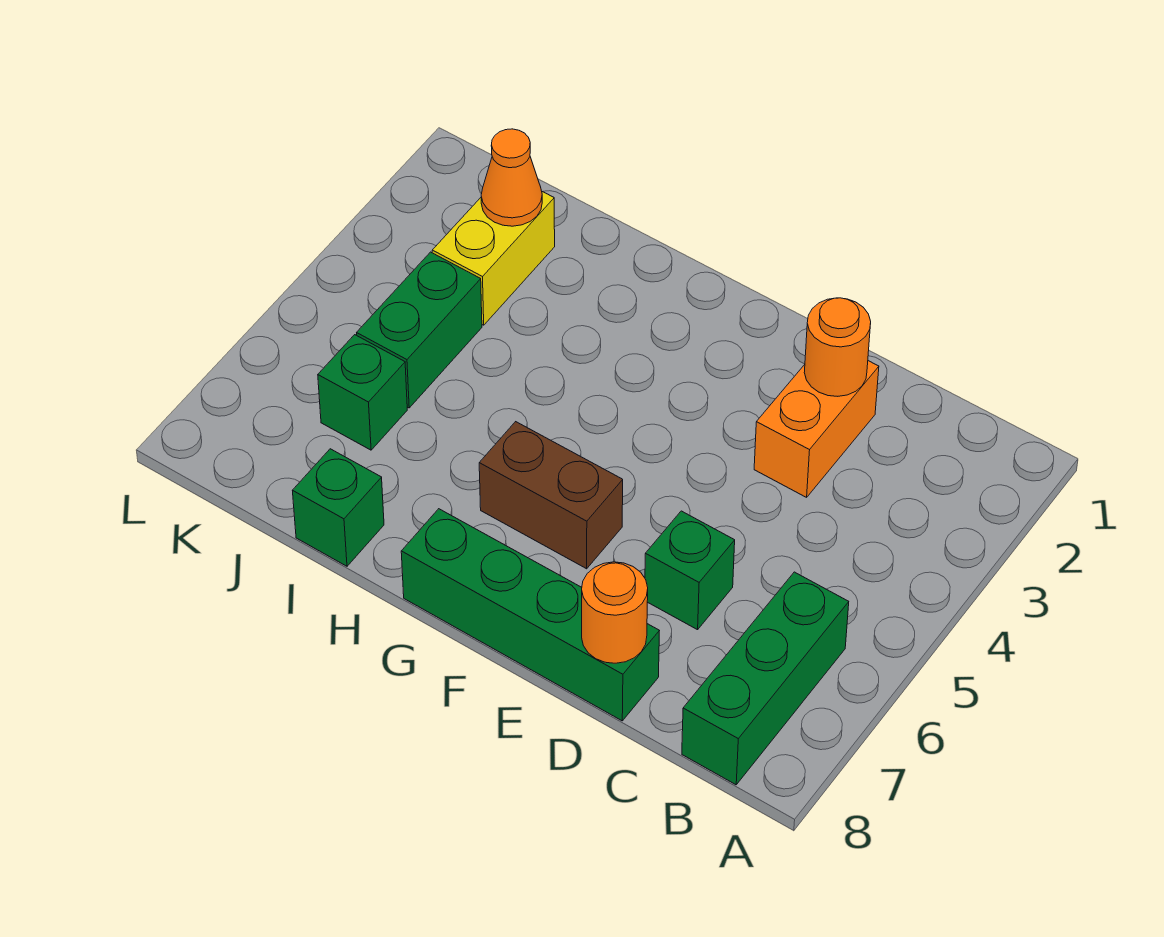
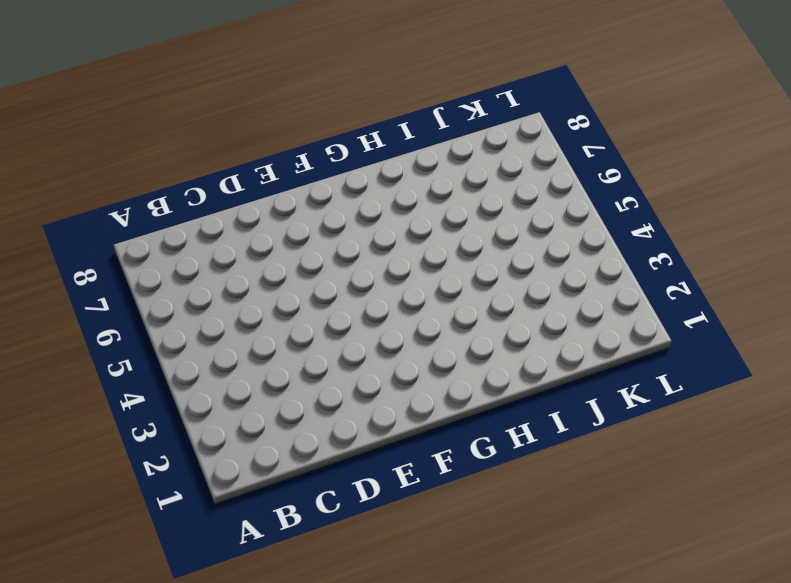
none -> green brick B6:B8 level 1
none -> orange brick D2:D3 level 1
none -> green brick D6 level 1

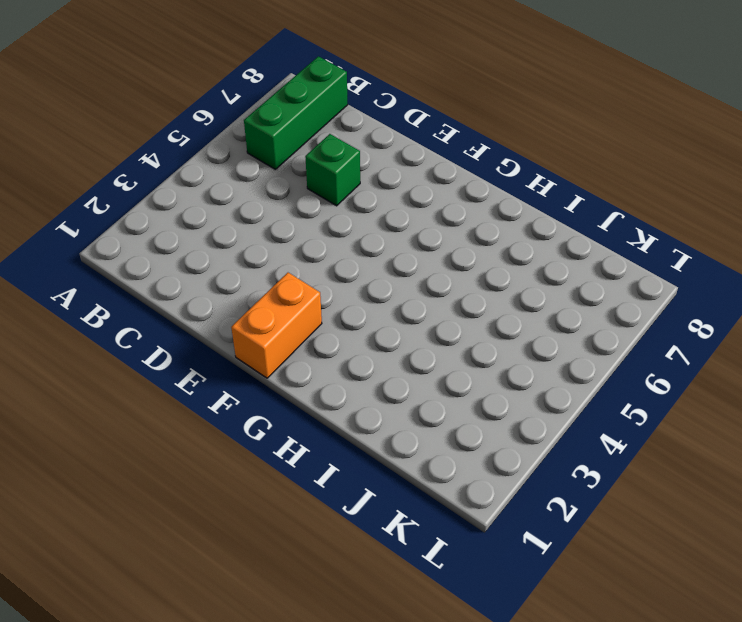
orange brick F1:F2 level 1 -> orange brick D2:D3 level 1
none -> green brick D8:G8 level 1
none -> brown brick F6:G6 level 1
none -> green brick I8 level 1

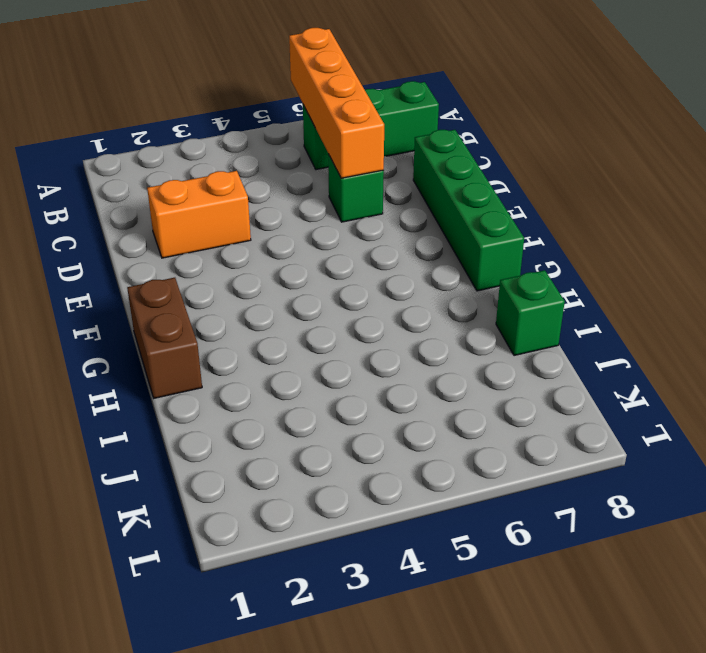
orange brick A6:D6 level 2 -> none
brown brick G1:H1 level 1 -> brown brick F6:G6 level 1
none -> yellow brick J2:J3 level 1
none -> green brick J4:J5 level 1
none -> green brick J6 level 1

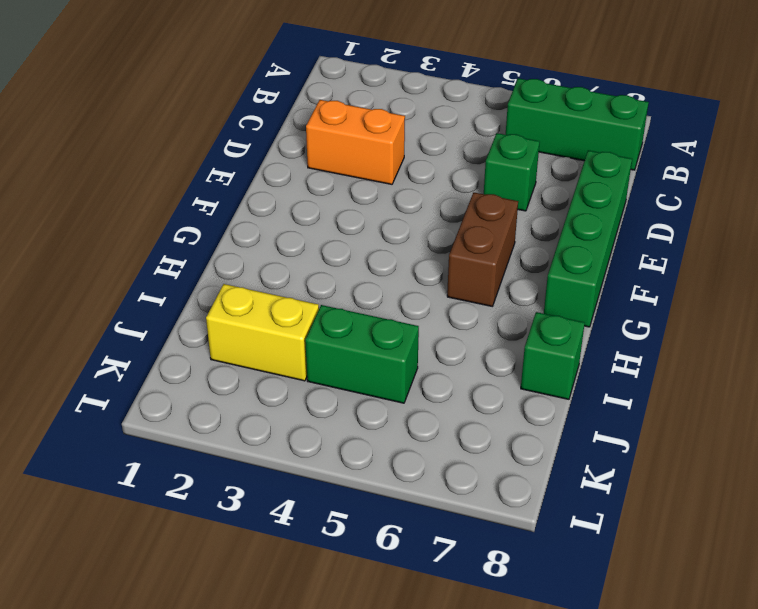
none -> green brick J6 level 1
none -> orange round brick D2 level 2
none -> orange round brick D8 level 2

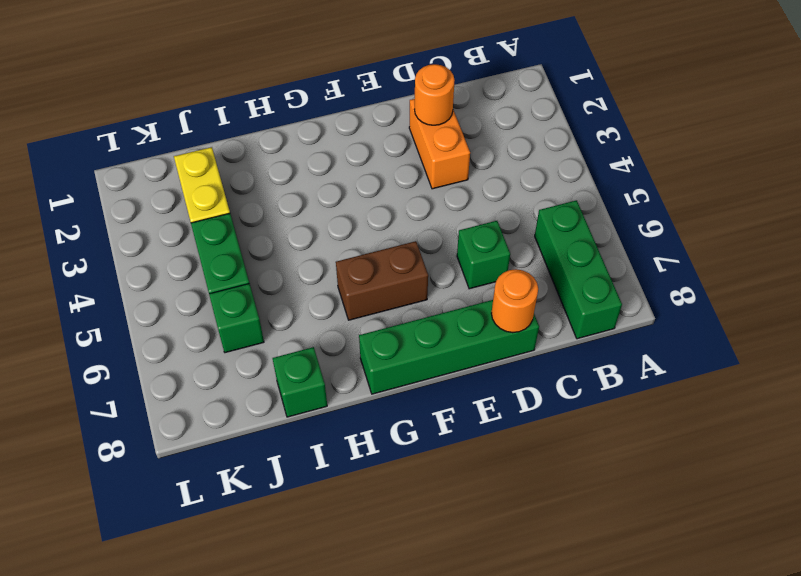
none -> orange cone J2 level 2

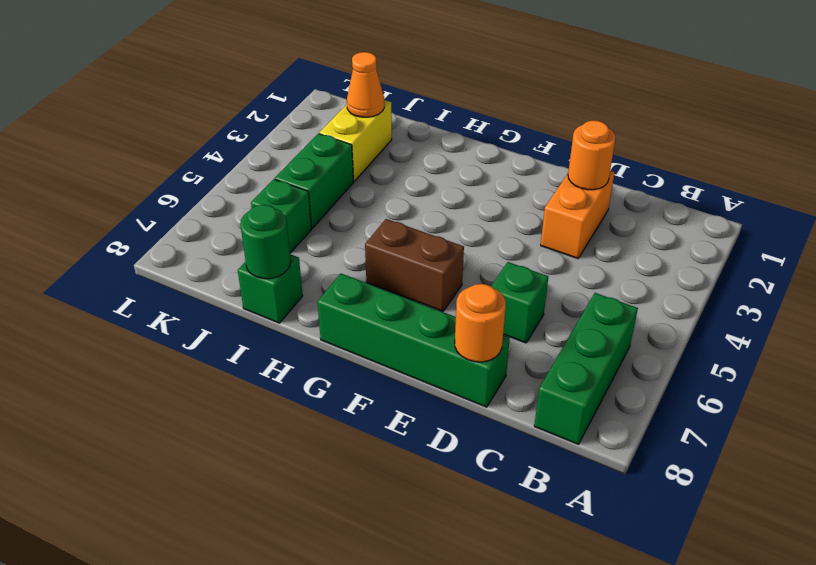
green round brick I8 level 2 -> none

